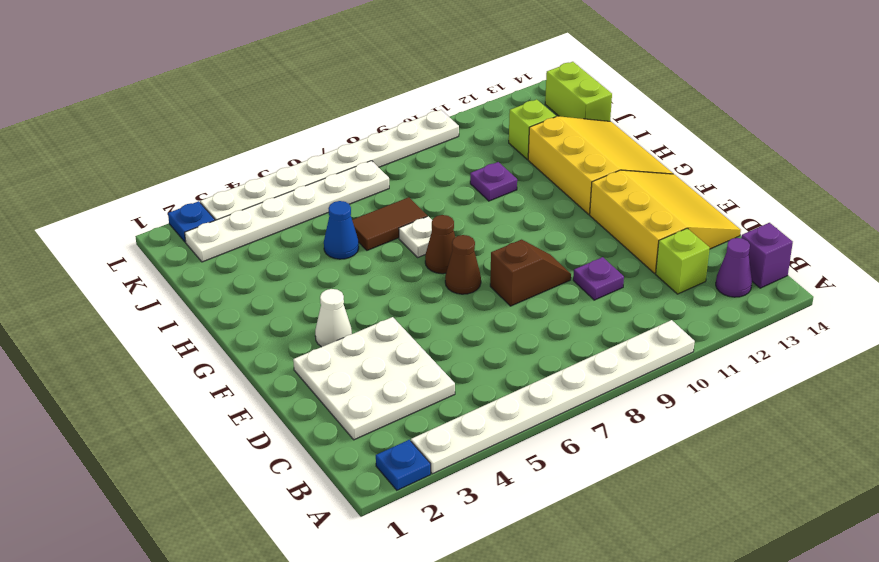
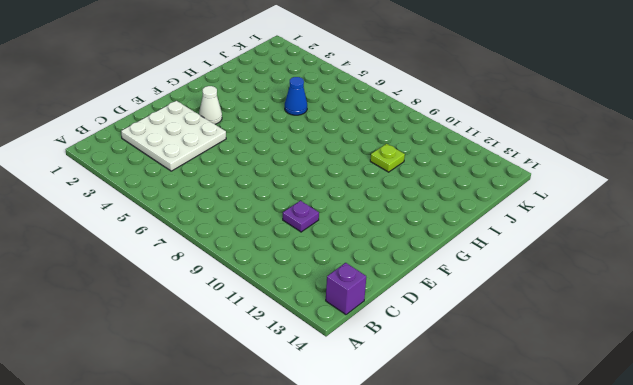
lime plate I10 level 1 -> purple plate I10 level 1
none -> blue plate A2 level 1
none -> white plate A3:A10 level 1
none -> purple cone B13 level 1

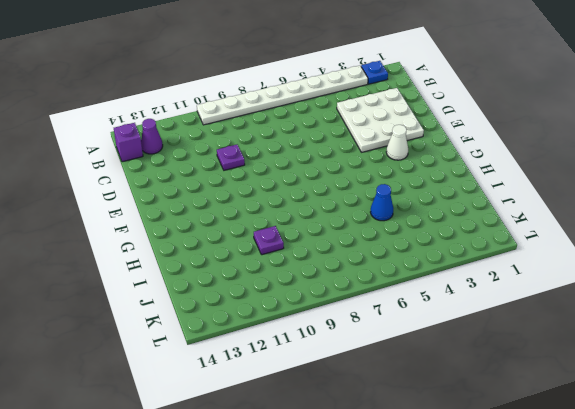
none -> lime brick C12 level 1
none -> yellow slope D12:F14 level 1 top 12
none -> brown slope E8:E9 level 1 top 8

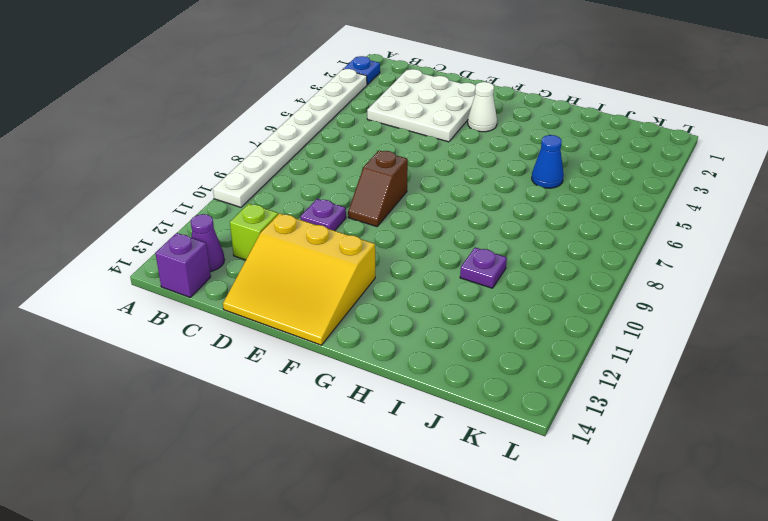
none -> brown cone F7 level 1
none -> brown cone G7 level 1
none -> yellow slope G12:I14 level 1 top 12

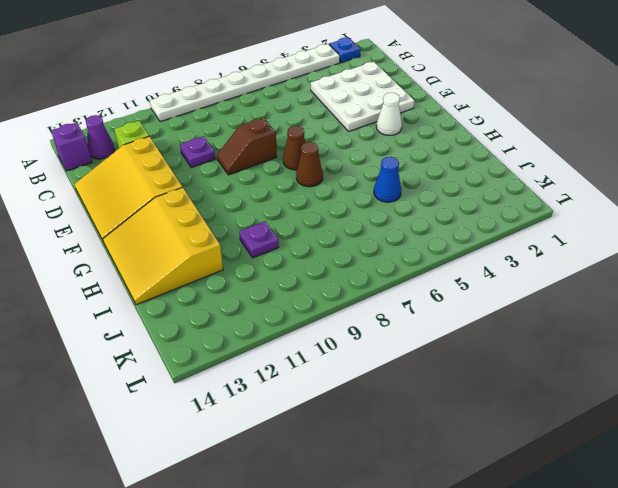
none -> white plate H7 level 1
none -> brown tile I6:I7 level 1
none -> lime brick J12 level 1

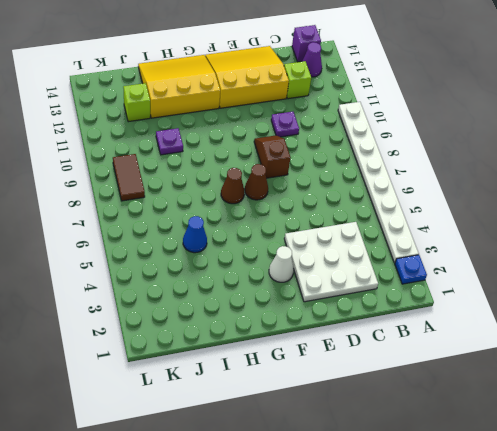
brown tile K8:K9 level 1 -> brown tile I6:I7 level 1
none -> white plate H7 level 1
none -> lime brick J14:K14 level 1
none -> white plate K2:K7 level 1

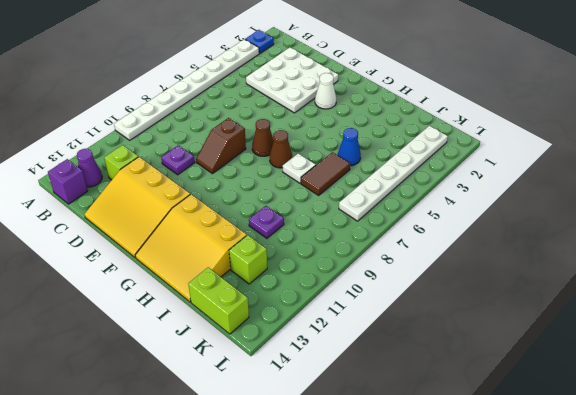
none -> blue plate L2 level 1
none -> white plate L3:L10 level 1

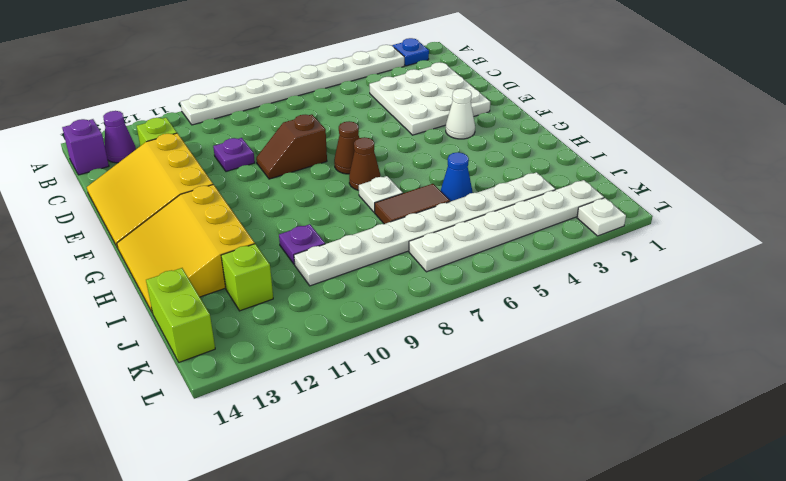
white plate J3:J10 level 1 -> white plate L3:L10 level 1
white plate L2 level 1 -> blue plate L2 level 1

